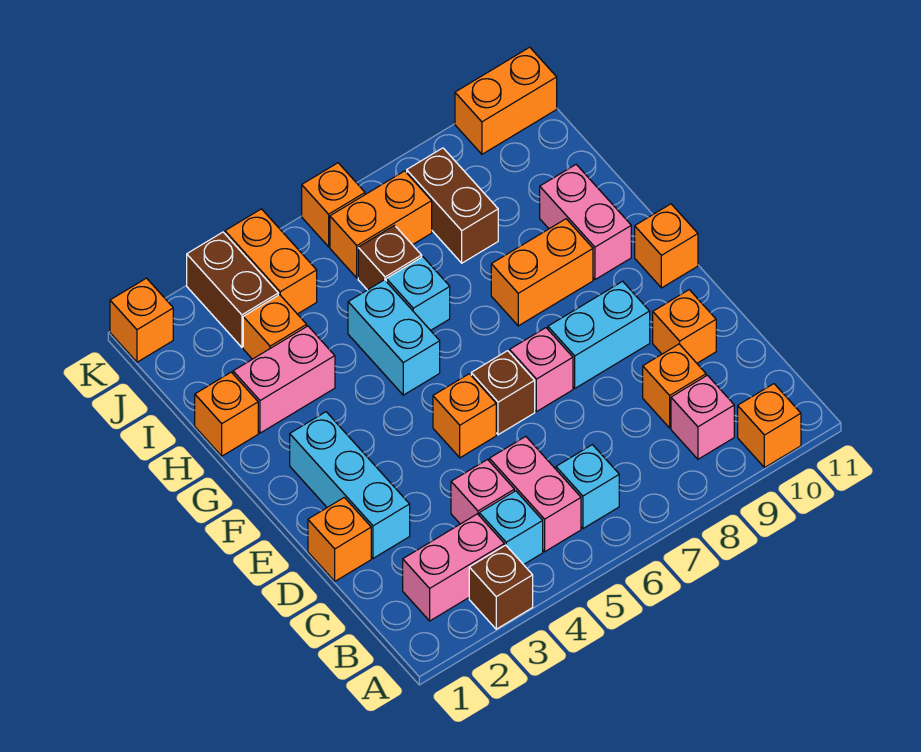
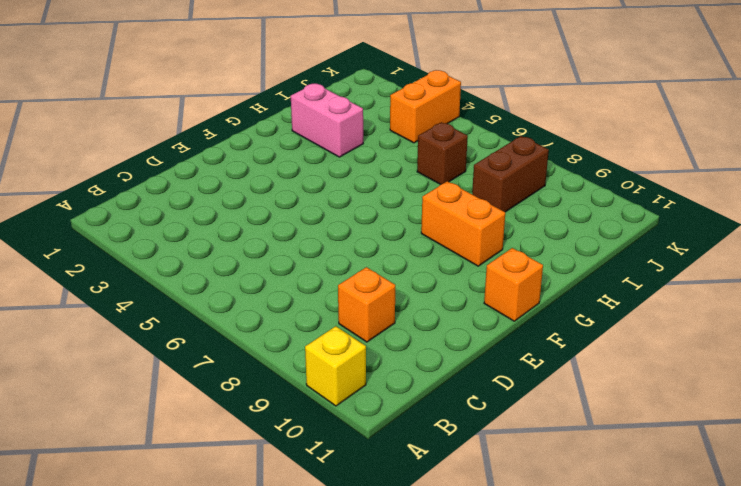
yellow brick A10 level 1 -> orange brick A10 level 1
none -> brown brick A3 level 1
none -> pink brick B2:B3 level 1
none -> cyan brick B4 level 1
none -> pink brick B5:C5 level 1

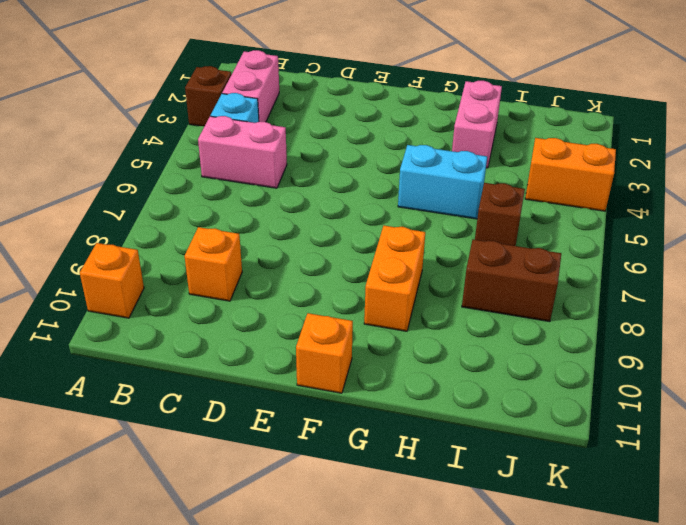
none -> cyan brick B6 level 1
none -> pink brick B9 level 1
none -> pink brick C4 level 1
none -> orange brick D1 level 1

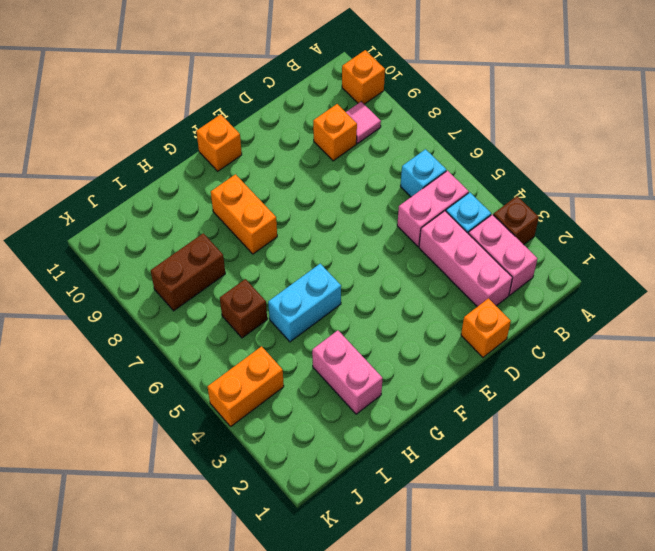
pink tile B9 level 1 -> pink brick B9 level 1
pink brick C2:C4 level 1 -> pink brick C4 level 1
none -> cyan brick D2:F2 level 1
none -> orange brick D10 level 1
none -> orange brick E5 level 1
none -> brown brick E6 level 1

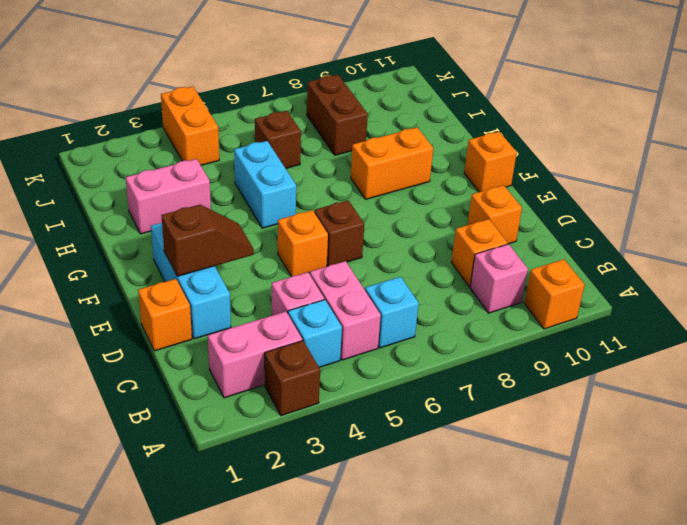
brown slope E2:E3 level 2 top 2 -> none
none -> pink brick E7 level 1
none -> cyan brick E8:E9 level 1
none -> pink brick G10:H10 level 1
none -> orange brick H1 level 1

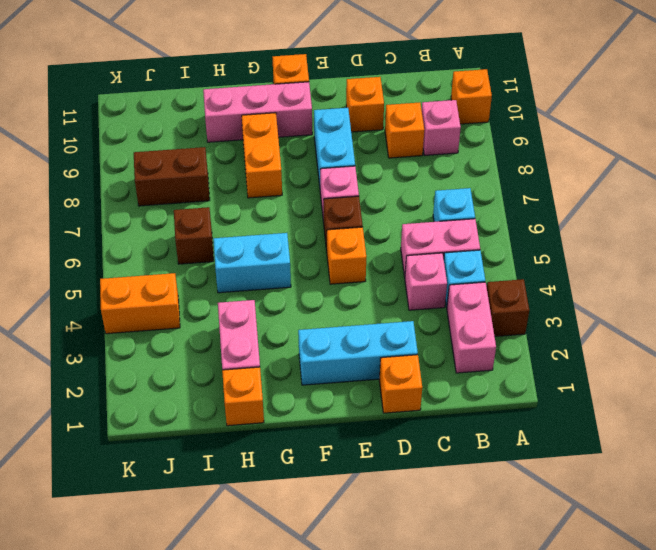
pink brick F10:H10 level 1 -> pink brick G10:H10 level 1
none -> cyan brick H6 level 1
none -> orange brick I3 level 1
none -> brown brick J3:K3 level 1
none -> orange brick J6:J7 level 1

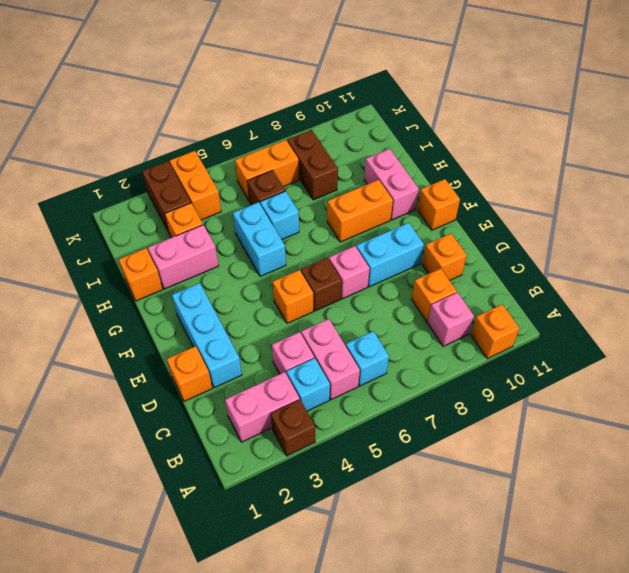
none -> orange brick K1 level 1
none -> orange brick K6 level 1
none -> orange brick K10:K11 level 1

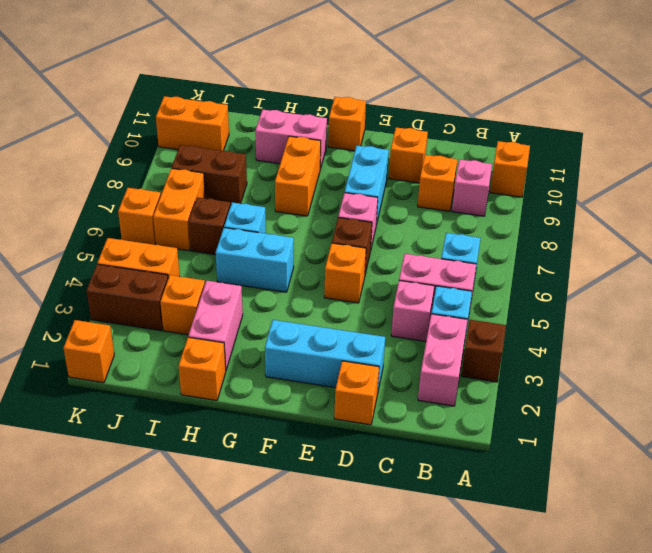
orange brick J10:K10 level 1 -> orange brick K10:K11 level 1

